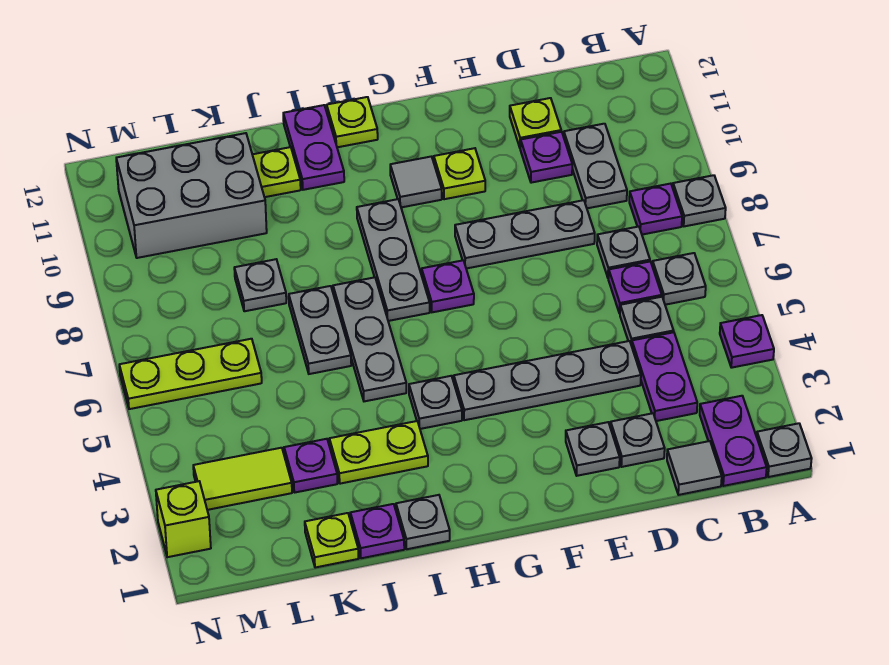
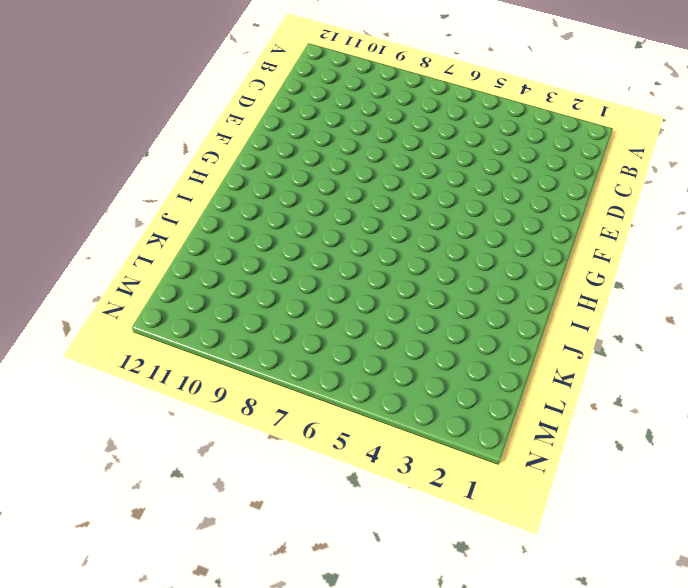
none -> grey plate A1 level 1
none -> purple plate A4 level 1
none -> grey plate A8 level 1
none -> purple plate B1:B2 level 1

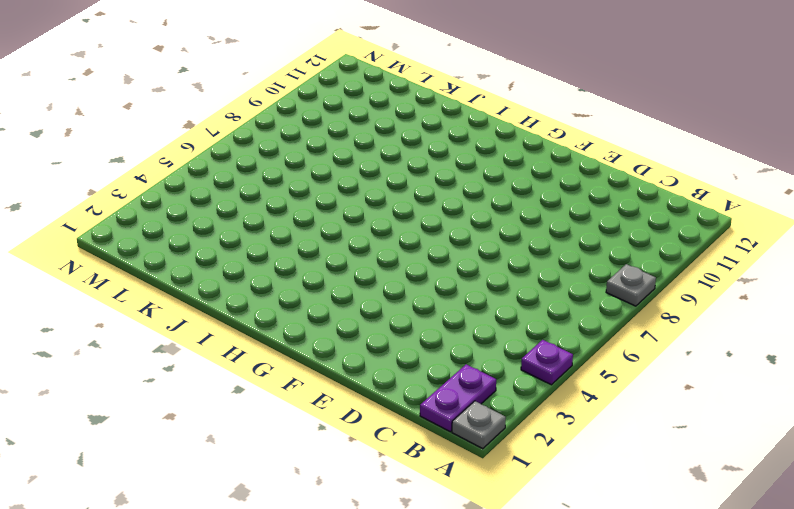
none -> grey plate B6 level 1
none -> purple plate B8 level 1
none -> grey tile C1 level 1
none -> purple plate C3:C4 level 1

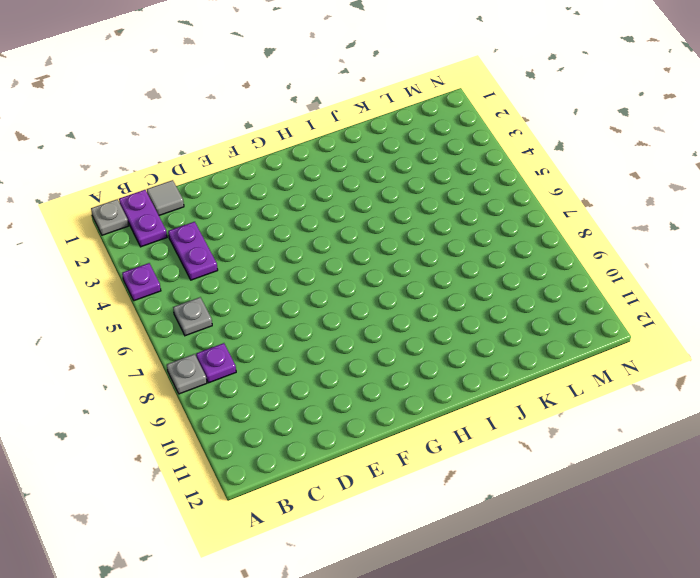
none -> grey plate C5 level 1
none -> purple plate C6 level 1
none -> grey plate C7 level 1
none -> grey plate C9:C10 level 1

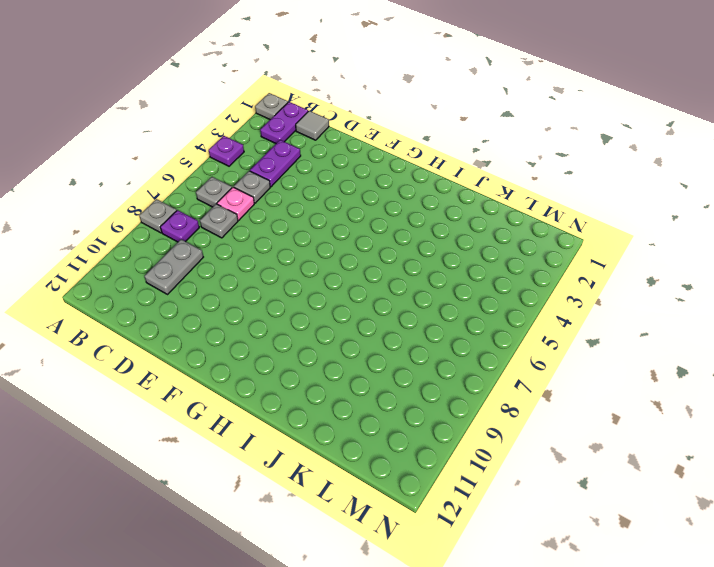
pink plate C6 level 1 -> purple plate C6 level 1
none -> grey plate D2 level 1
none -> grey plate D4:G4 level 1
none -> grey plate D8:F8 level 1
none -> purple plate D10 level 1

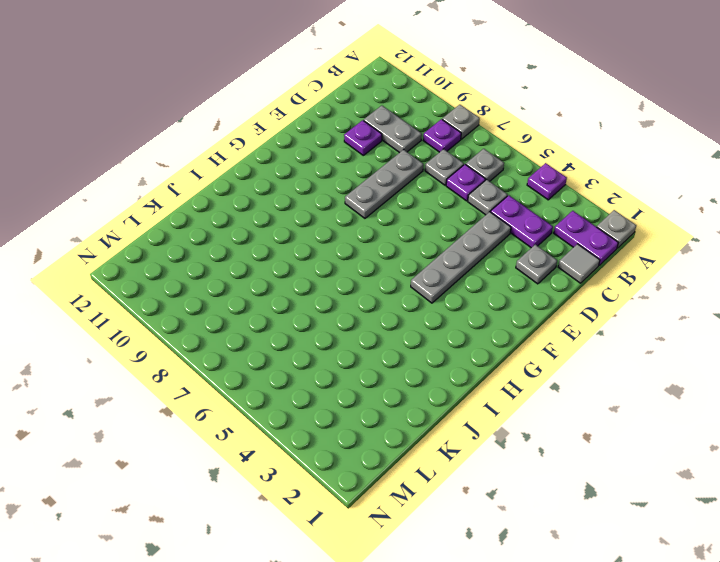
none -> lime plate D11 level 1
none -> grey plate E2 level 1
none -> lime plate F10 level 1
none -> purple plate G7 level 1

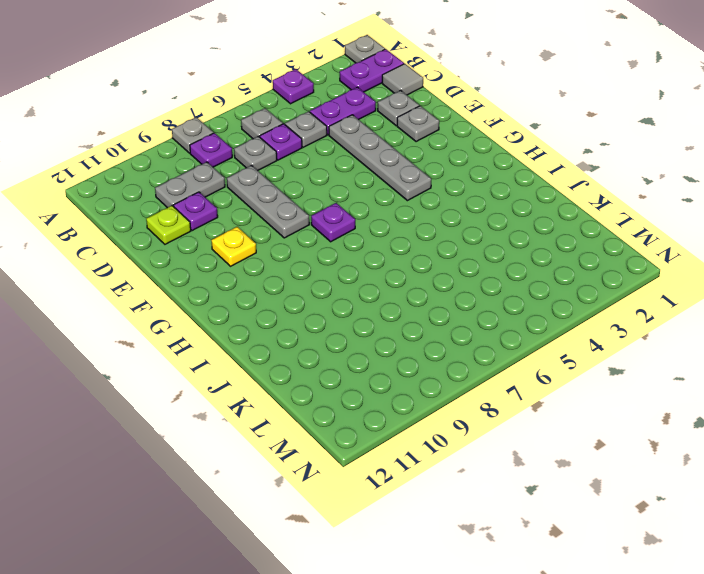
yellow plate F10 level 1 -> lime plate F10 level 1
none -> grey tile G10 level 1
none -> grey plate H4 level 1
none -> grey plate H7:H9 level 1
none -> lime plate H12 level 1

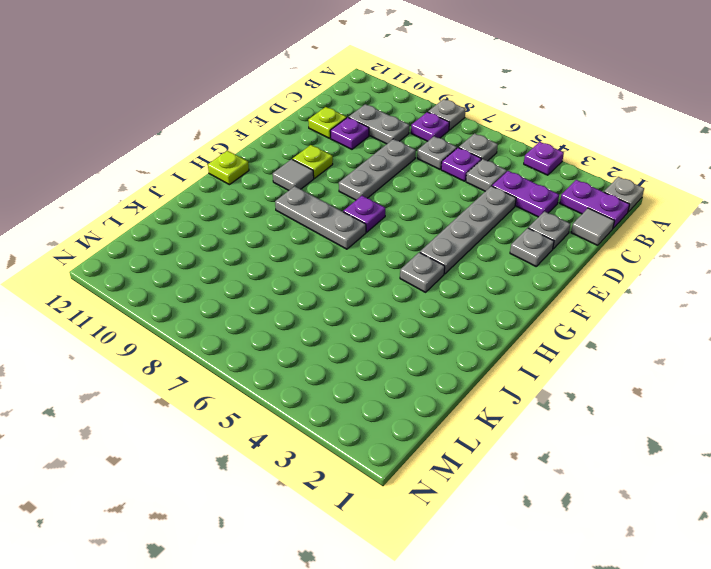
none -> grey plate I1 level 1
none -> lime plate I3:J3 level 1
none -> grey plate I5:I7 level 1
none -> purple plate I11:I12 level 1

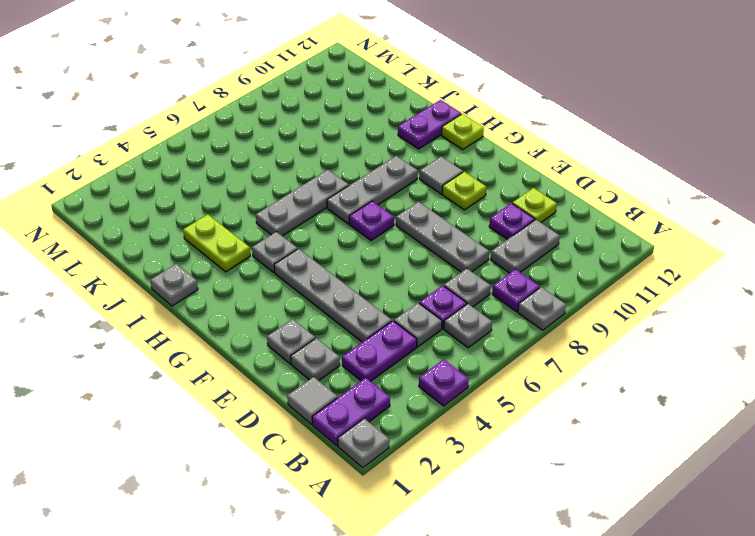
none -> purple plate J1 level 1
none -> grey plate J6:J7 level 1
none -> lime plate J11 level 1
none -> lime plate K1 level 1

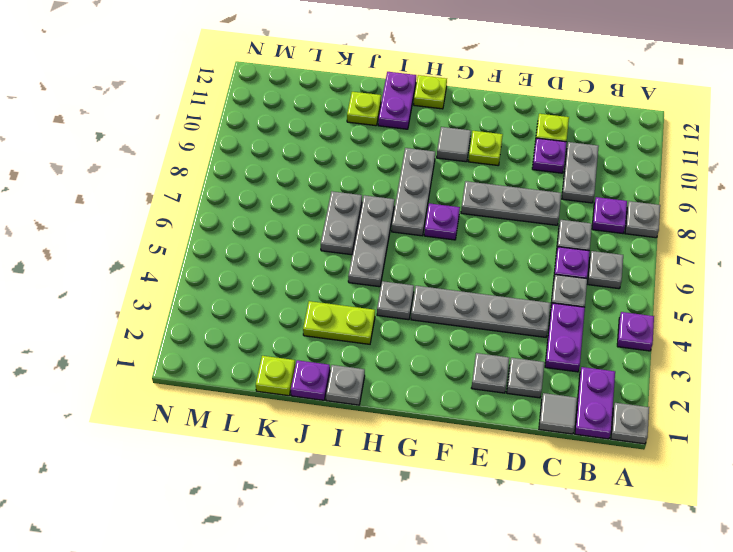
none -> purple plate K3 level 1
none -> grey plate K8 level 1
none -> grey brick K10:M11 level 1
none -> lime tile L3:M3 level 1

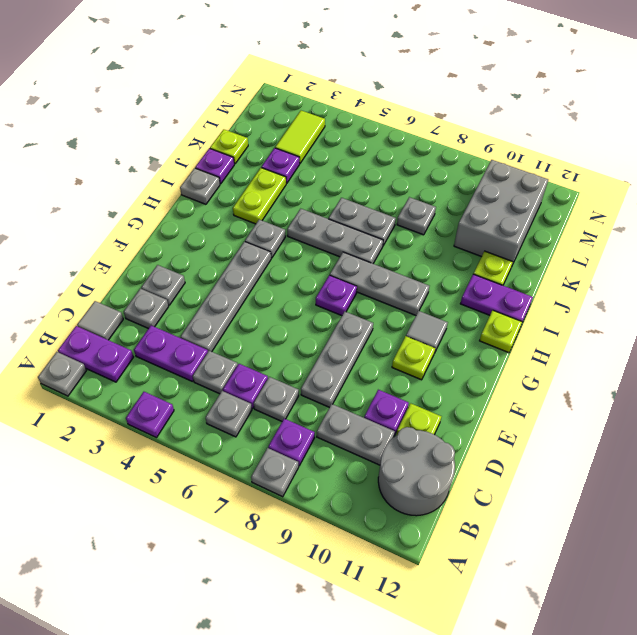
grey round brick B11:C12 level 1 -> none
none -> lime plate L6:N6 level 1
none -> lime brick N2 level 1

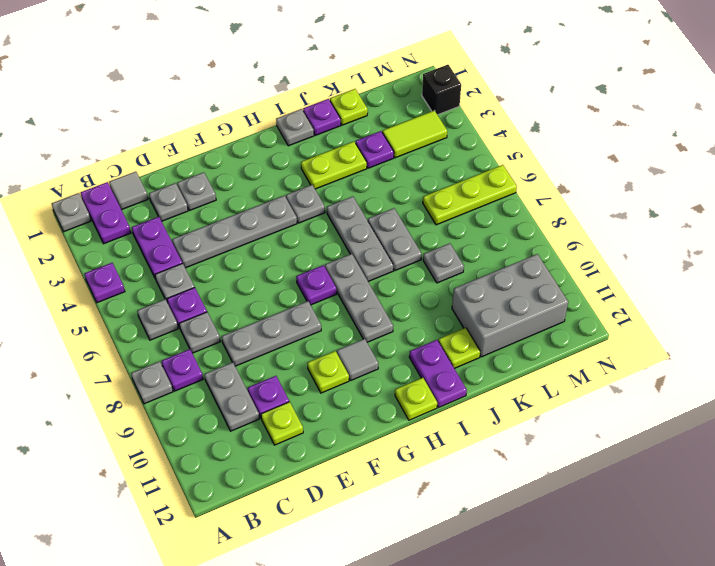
black brick N2 level 1 -> lime brick N2 level 1

